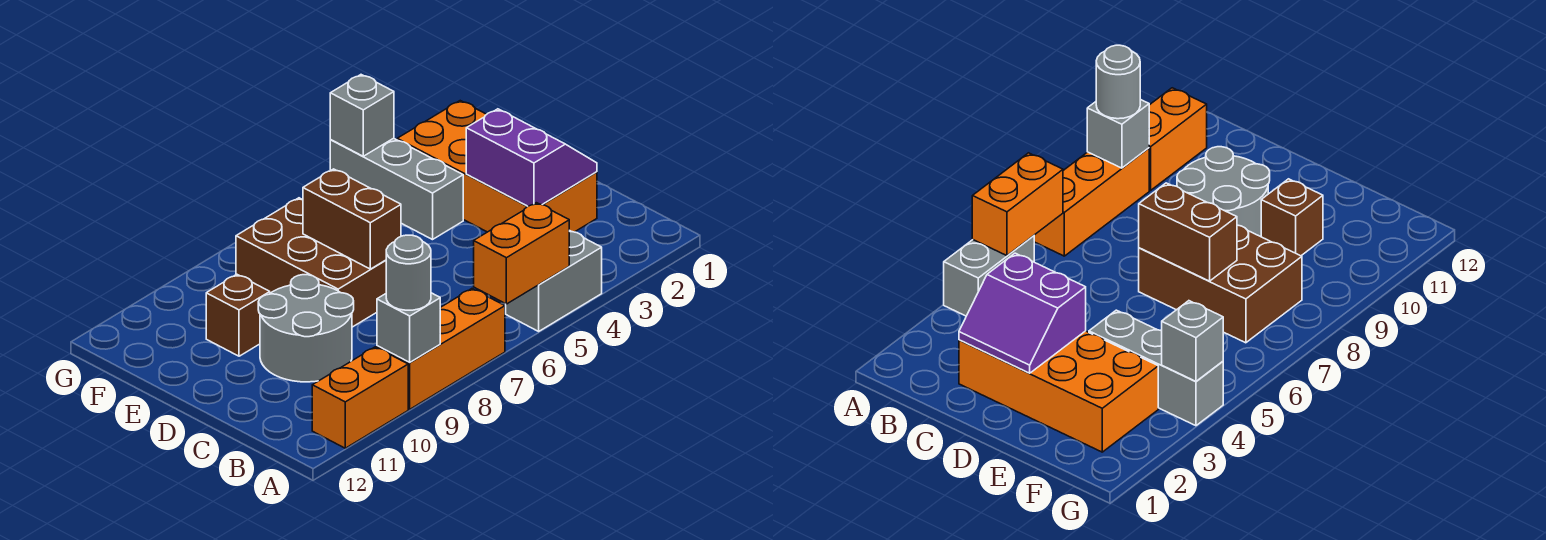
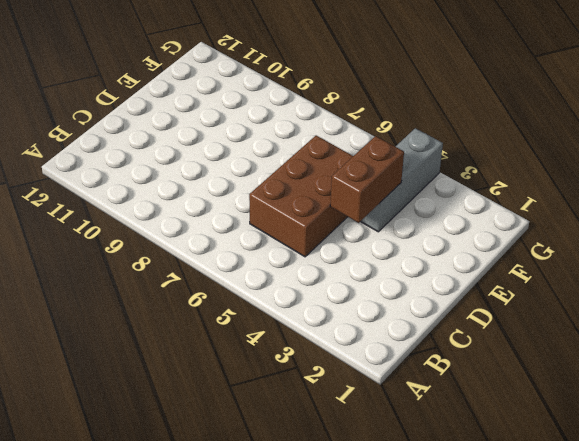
brown brick C5:E6 level 1 -> brown brick D7:F8 level 1
brown brick D4:E4 level 2 -> brown brick D7:E7 level 2
none -> grey brick A4:A5 level 1
none -> orange brick A7:A9 level 1
none -> orange brick A10:A11 level 1

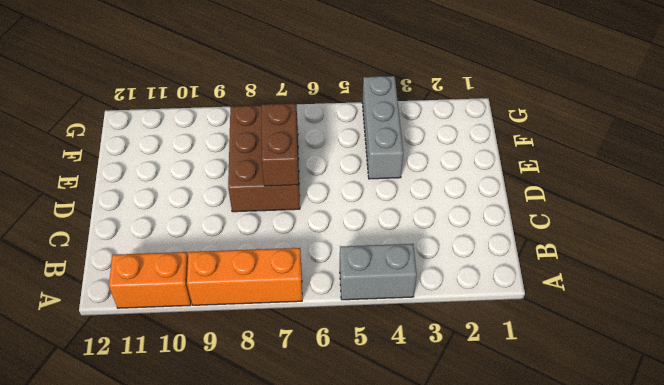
none -> orange brick C2:F3 level 1
none -> grey round brick C9:D10 level 1
none -> brown brick E10 level 1

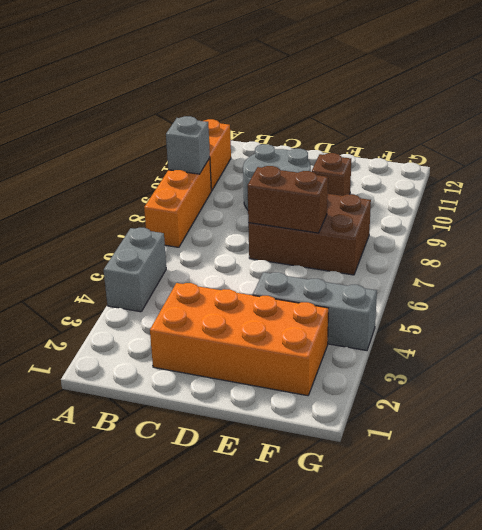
none -> orange brick A5:A6 level 2
none -> purple slope C2:D3 level 2 top 3
none -> grey brick G4 level 2

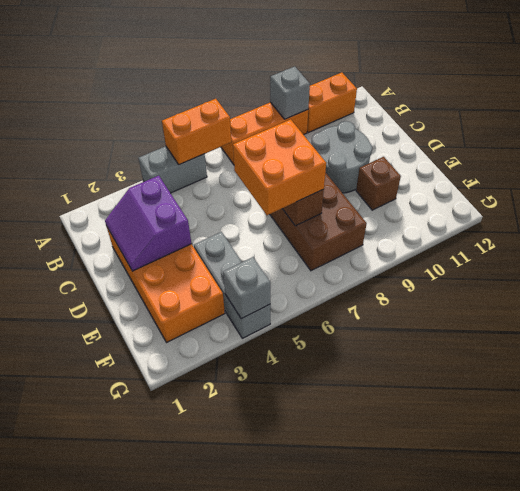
orange brick D6:E7 level 3 -> none
none -> grey round brick A9 level 3

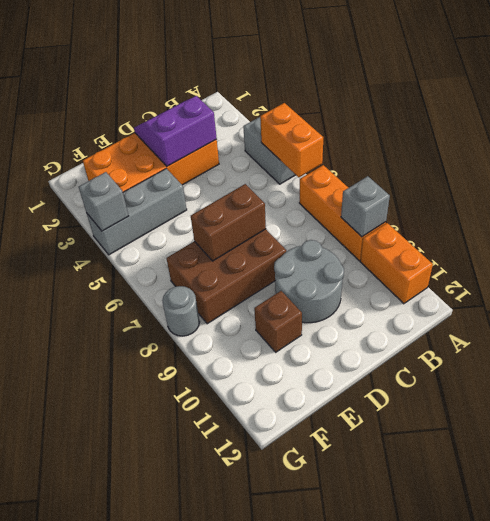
grey round brick G8 level 1 -> grey round brick A9 level 3

